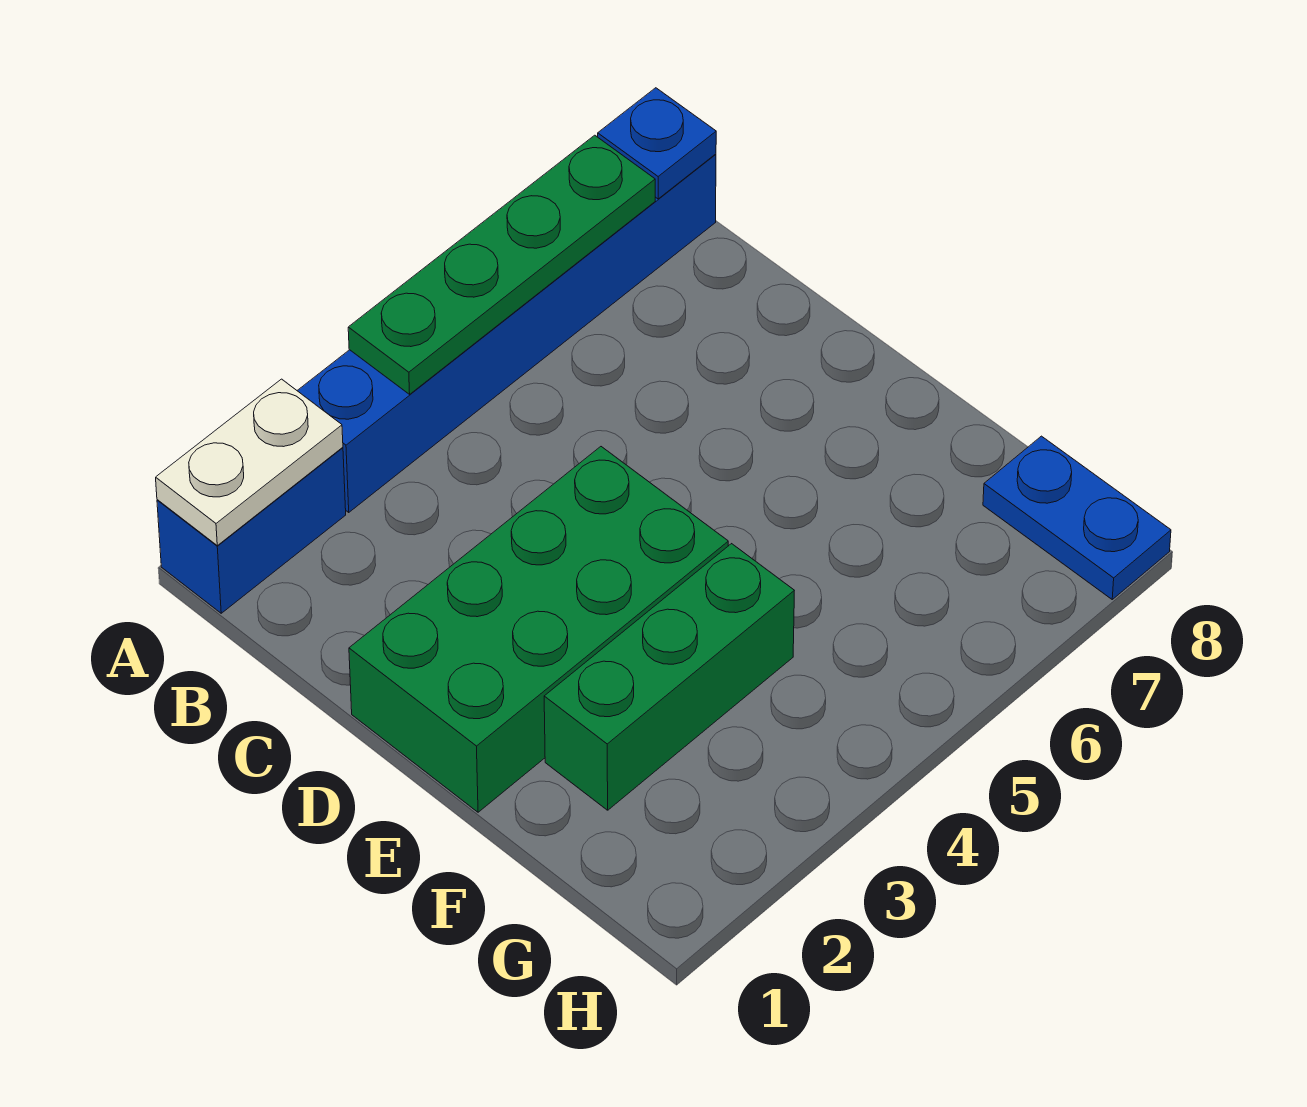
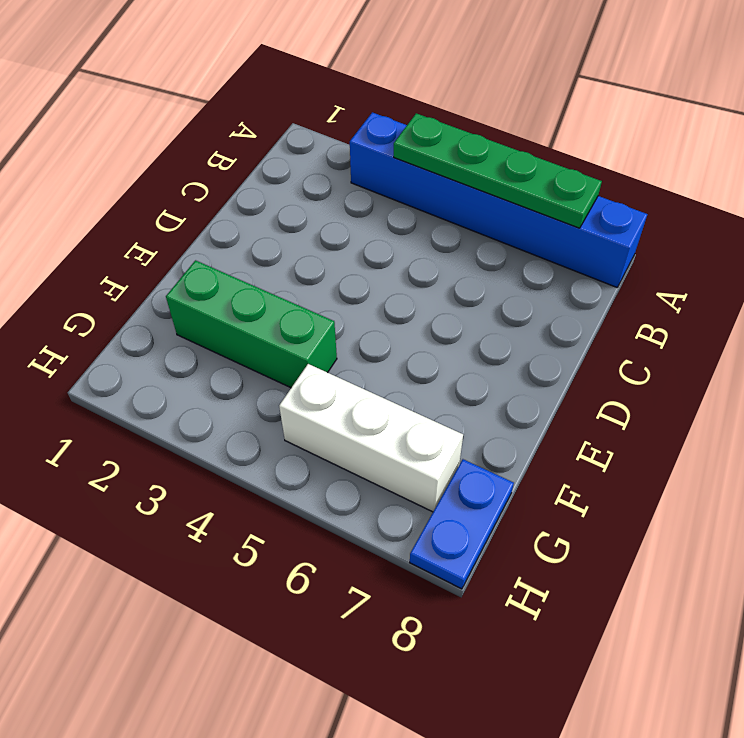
white brick G5:G7 level 1 -> none
none -> blue brick A1:A2 level 1
none -> green brick D1:E4 level 1

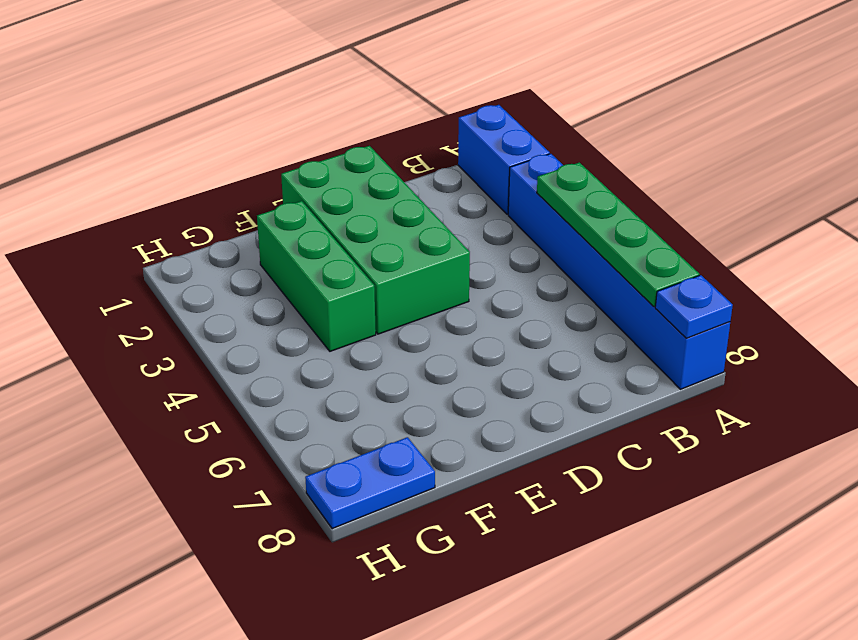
none -> white plate A1:A2 level 2

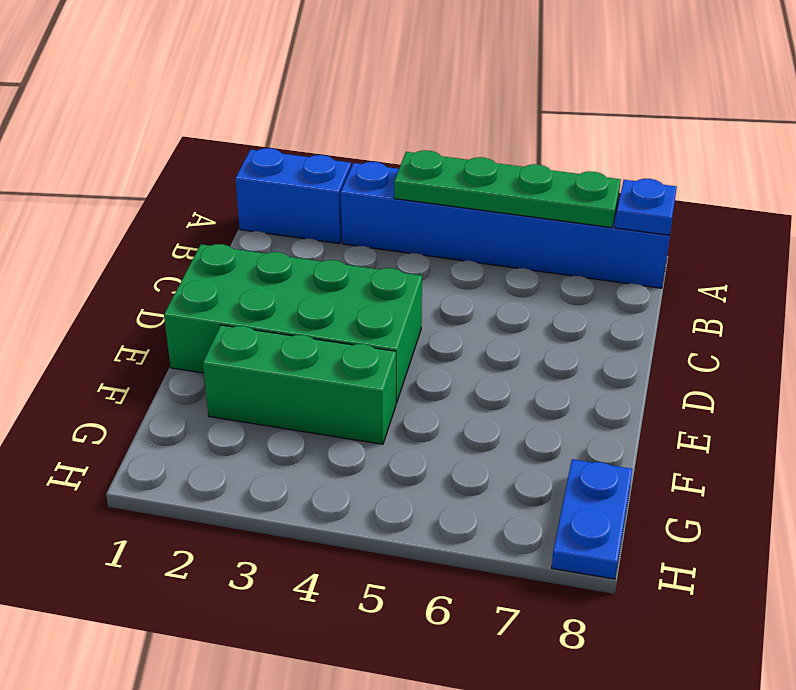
none -> white plate A1:A2 level 2

